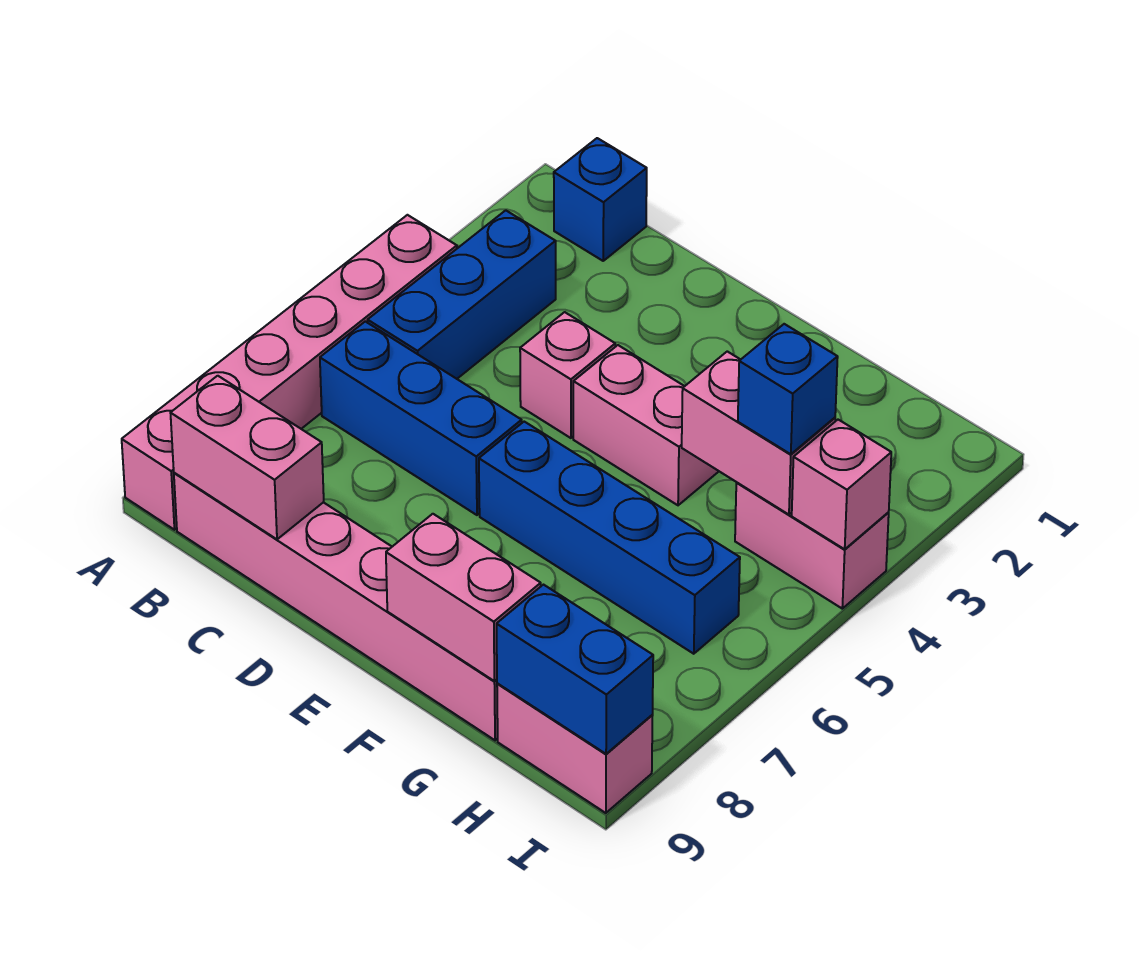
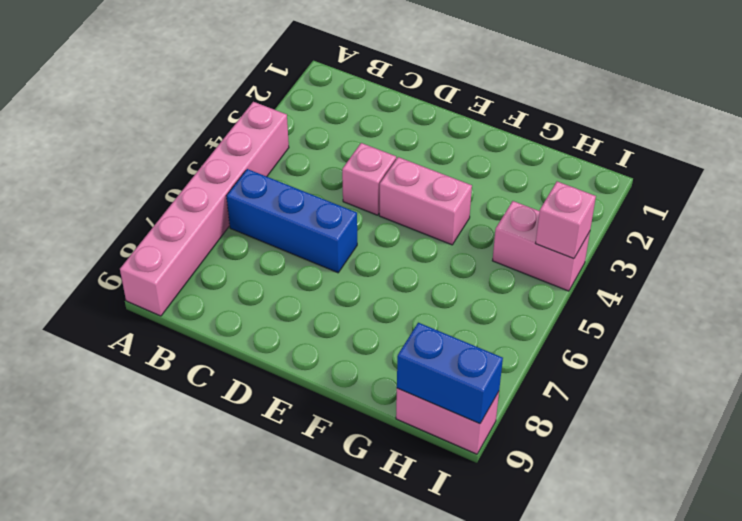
none -> blue brick B1 level 1
none -> blue brick B3:B5 level 1
none -> pink brick B9:G9 level 1

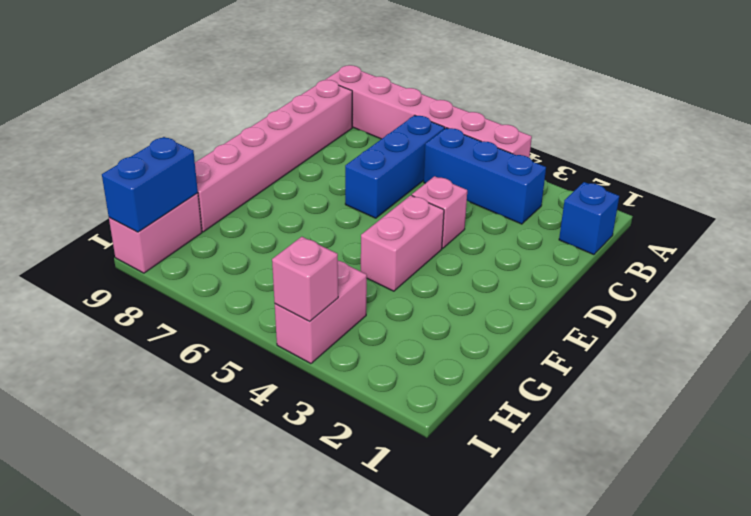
none -> blue brick E6:H6 level 1
none -> pink brick B9:C9 level 2
none -> pink brick F9:G9 level 2

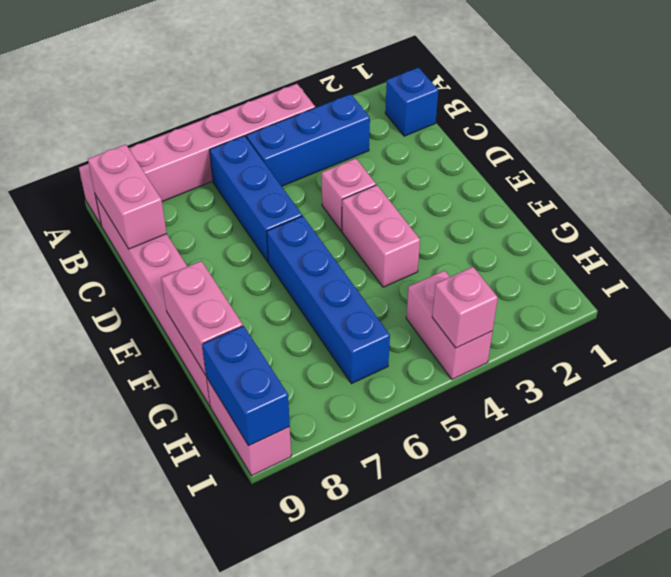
none -> pink brick G4:H4 level 2
none -> blue brick H4 level 3

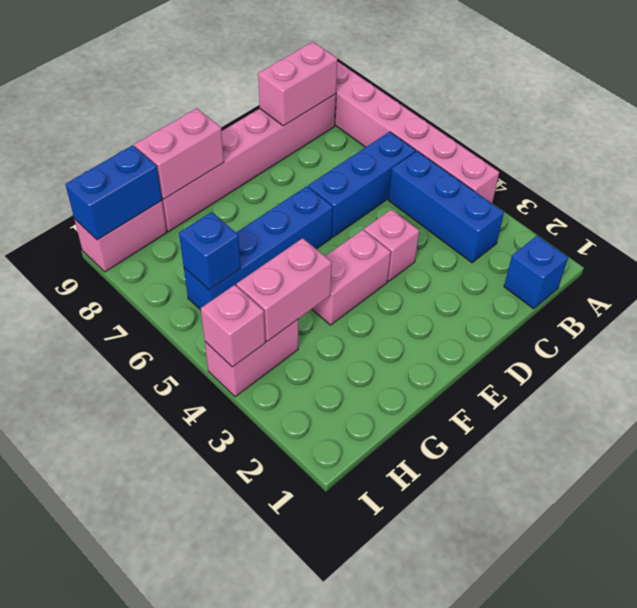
blue brick H6 level 2 -> blue brick H4 level 3

